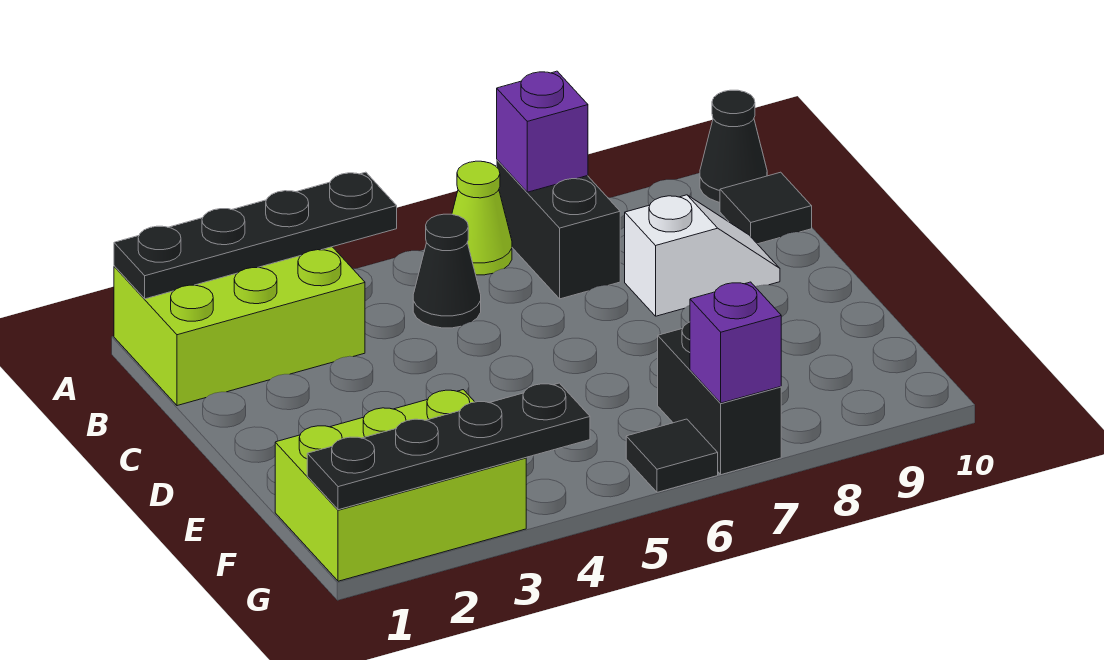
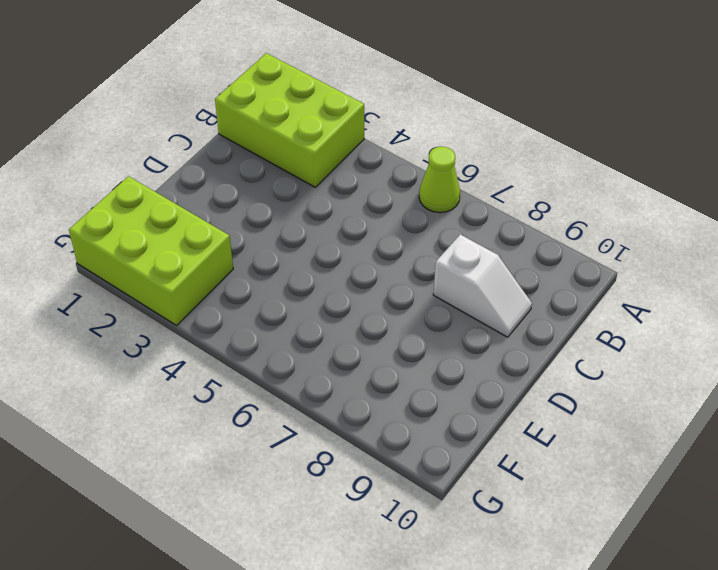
none -> black brick A7:B7 level 1
none -> black cone A10 level 1
none -> black cone B5 level 1

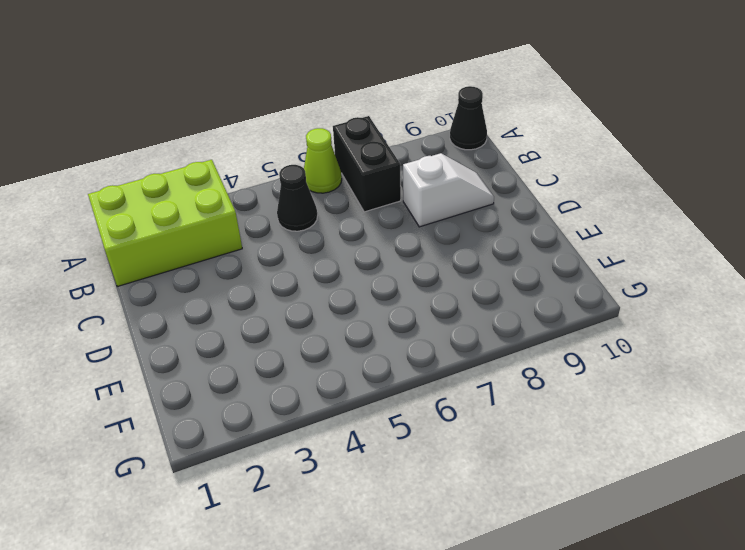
none -> black tile B10 level 1
none -> lime brick F1:G3 level 1
none -> black brick F7:G7 level 1

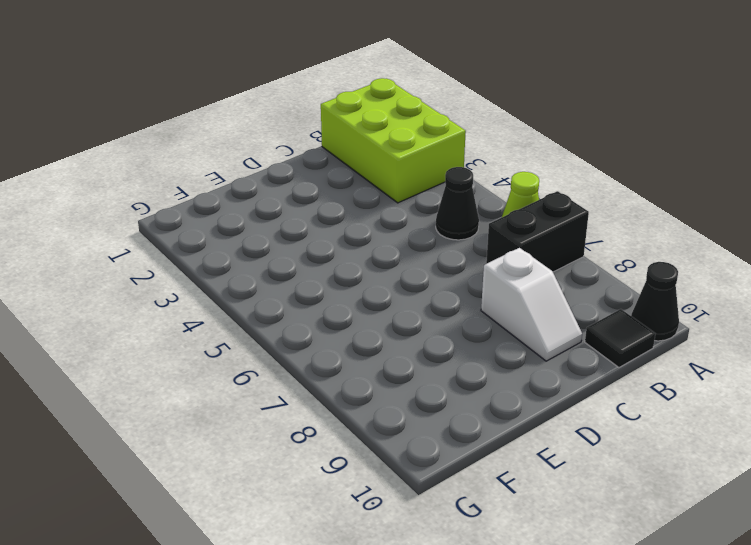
none -> lime brick F1:G3 level 1
none -> black brick F7:G7 level 1
none -> black tile G6 level 1

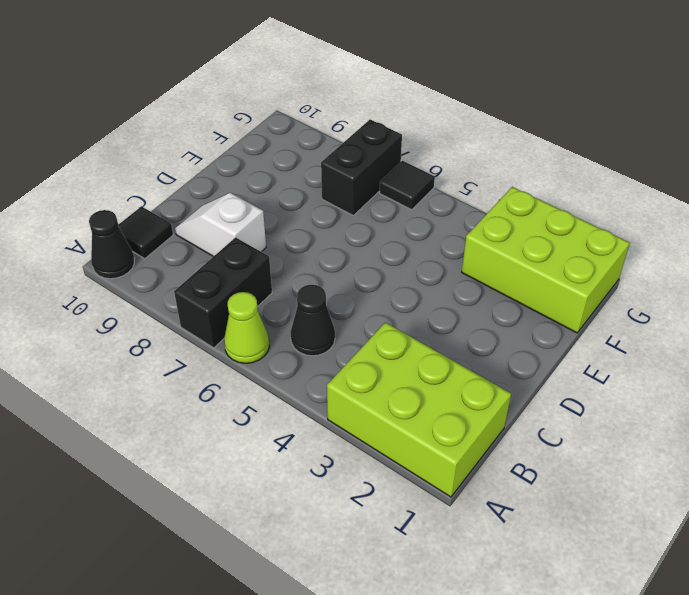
none -> black plate A1:A4 level 2
none -> purple brick A7 level 2
none -> black plate G1:G4 level 2

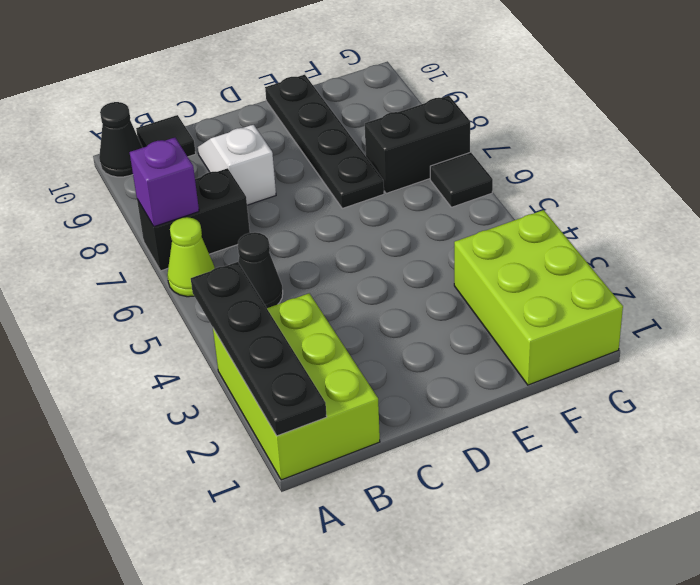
black plate E7:E10 level 1 -> black plate G1:G4 level 2
none -> purple brick G7 level 2

